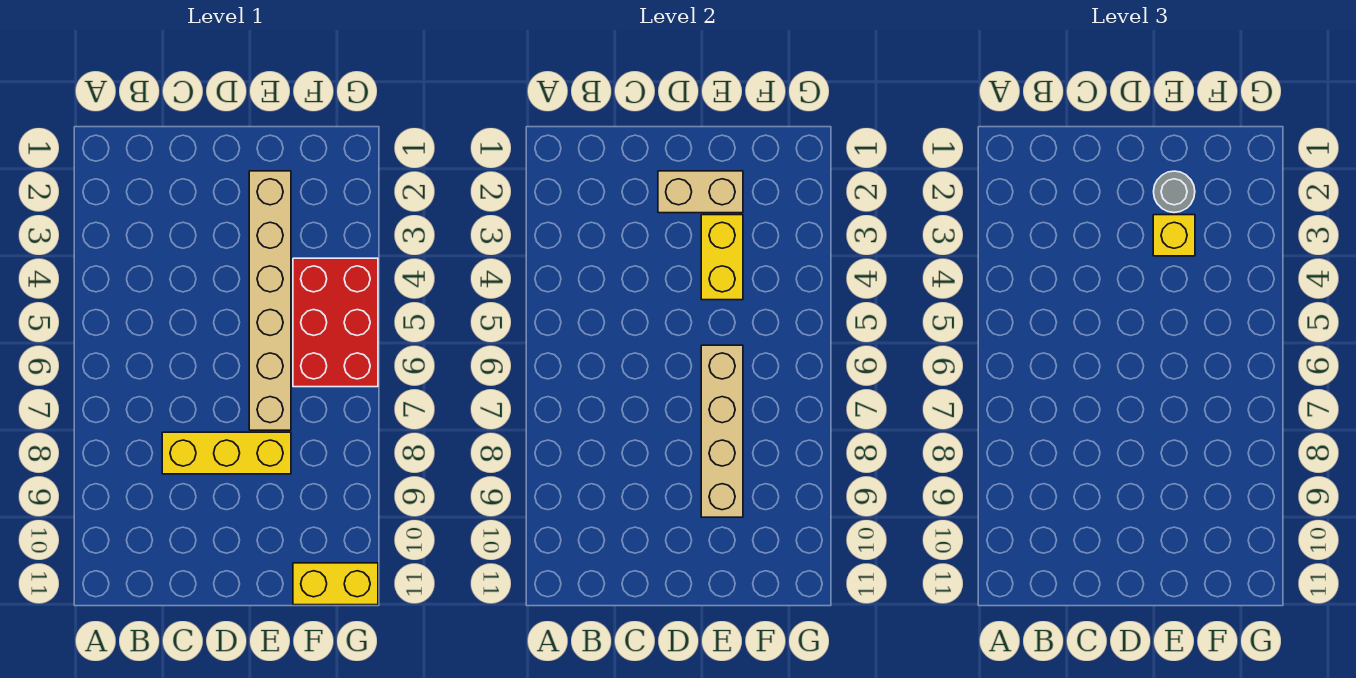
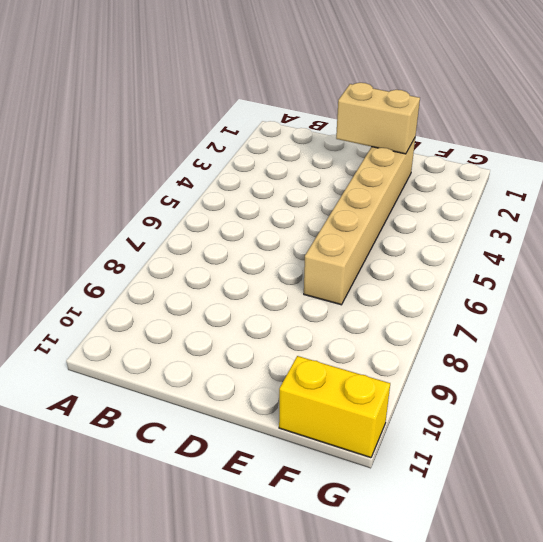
none -> yellow brick C8:E8 level 1
none -> red brick F4:G6 level 1

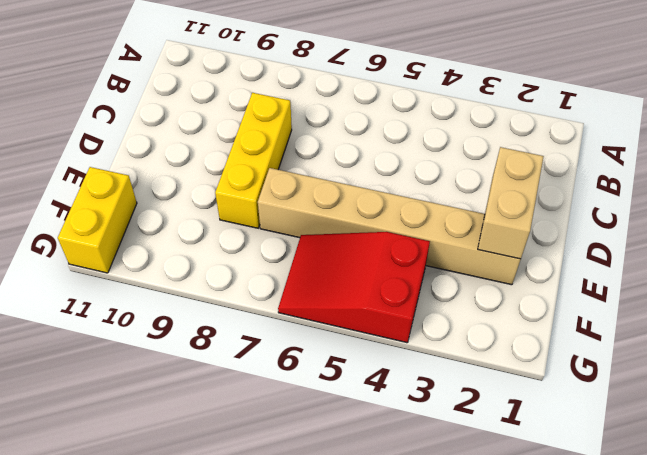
red slope F4:G6 level 1 top 4 -> red brick F4:G6 level 1
none -> yellow brick E3:E4 level 2
none -> tan brick E6:E9 level 2

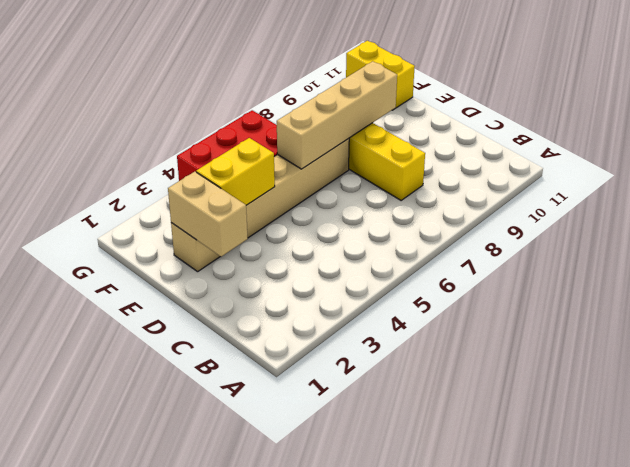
none -> grey round brick E2 level 3
none -> yellow brick E3 level 3

